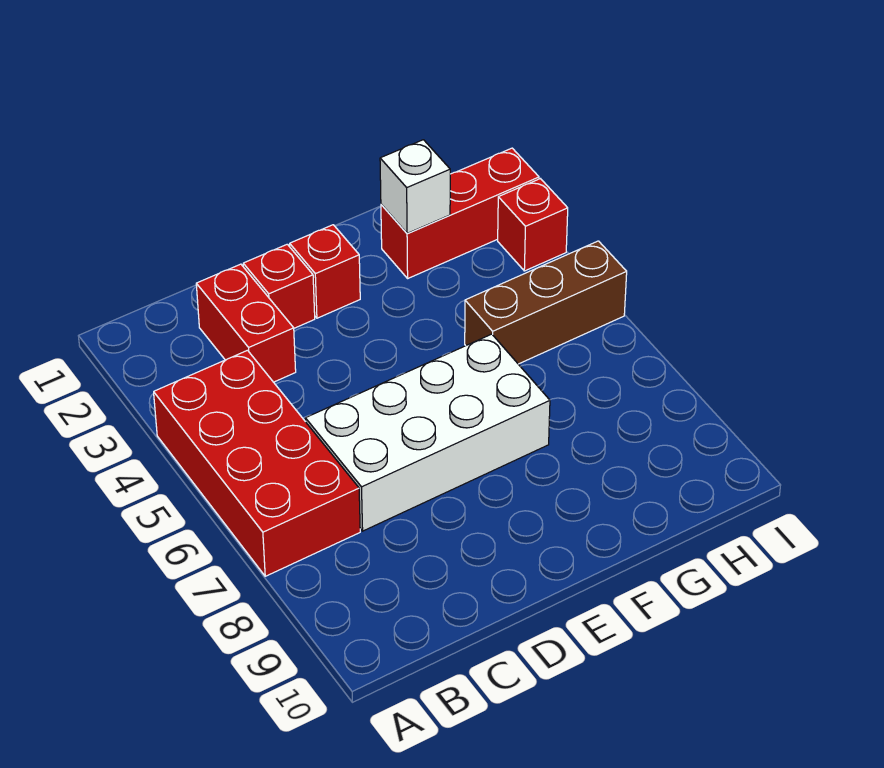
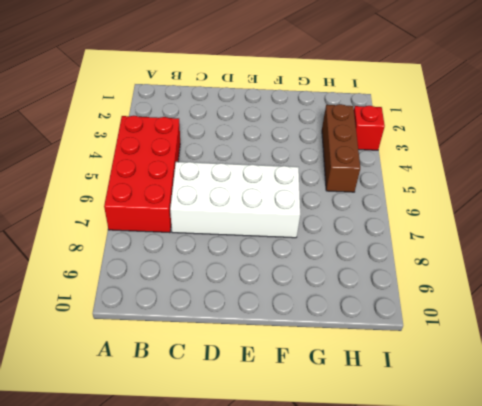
brown brick H3:H5 level 1 -> brown brick G5:I5 level 1
none -> red brick C2:C3 level 1
none -> red brick D2 level 1

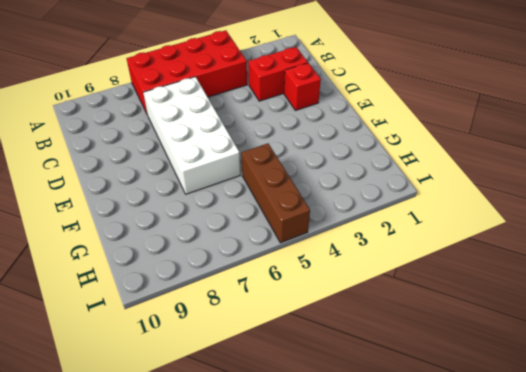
none -> red brick E2 level 1
none -> red brick G2:I2 level 1

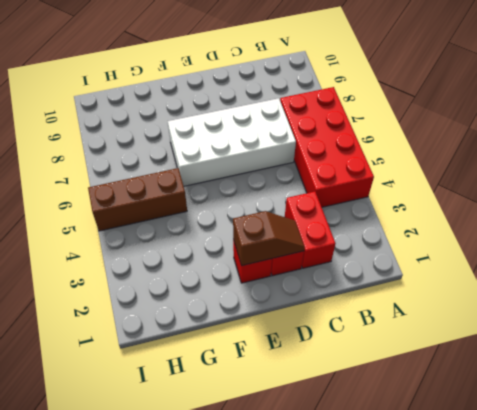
brown slope D2:E2 level 2 top E -> none
none -> red brick G2:I2 level 1
none -> red brick I3 level 1

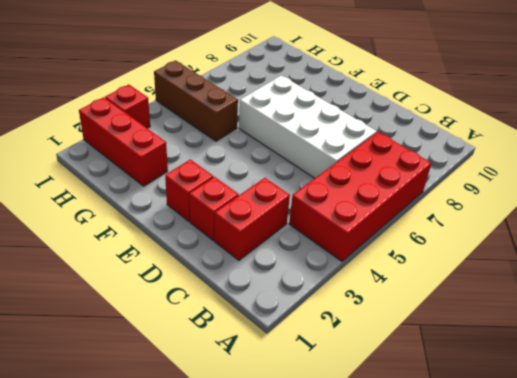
none -> white brick G2 level 2

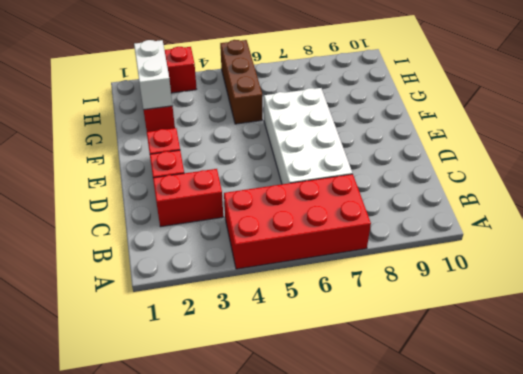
white brick G2:H2 level 2 -> white brick G2 level 2

